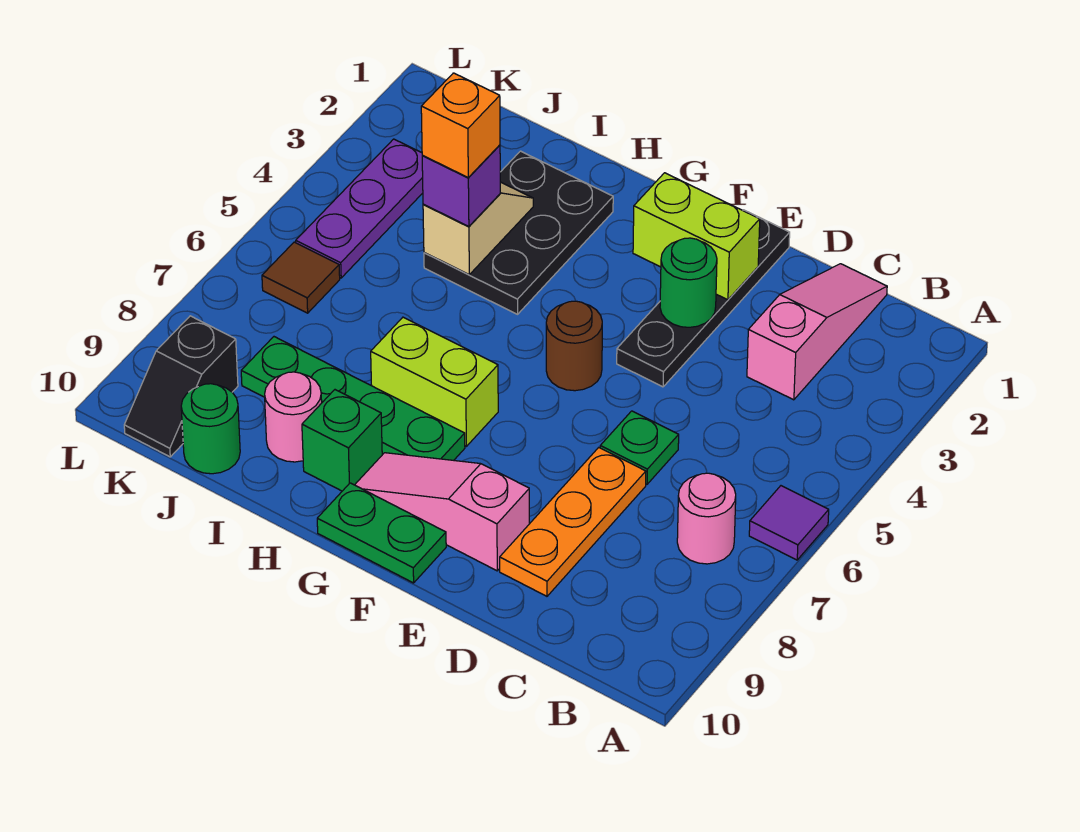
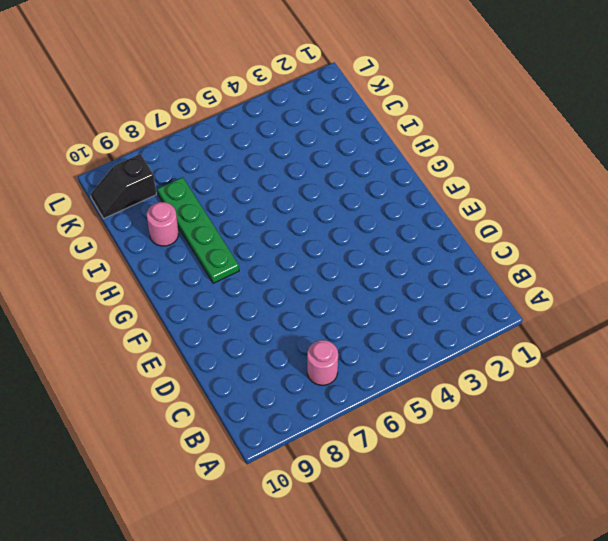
none -> purple tile A6 level 1
none -> pink slope C1:C3 level 1 top 3
none -> green plate D6 level 1

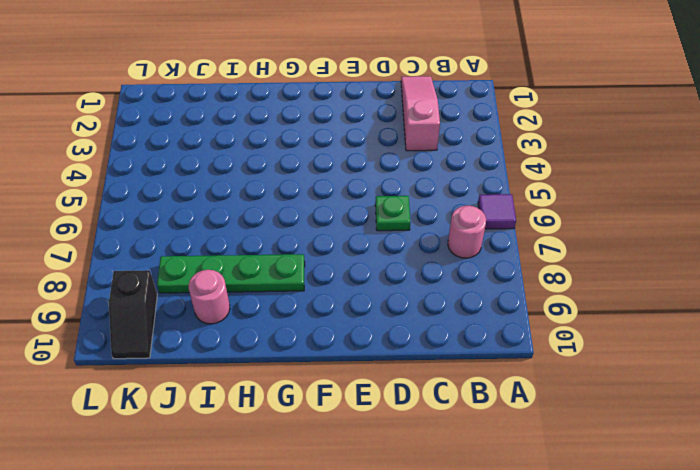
none -> orange plate D7:D9 level 1
none -> black plate E1:E4 level 1
none -> pink slope E9:G9 level 1 top E

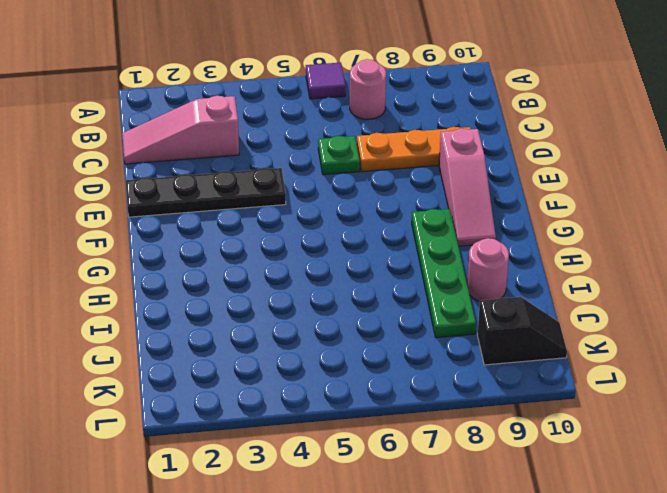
none -> brown round brick F5 level 1
none -> green plate F10:G10 level 1
none -> lime brick G7:H7 level 1

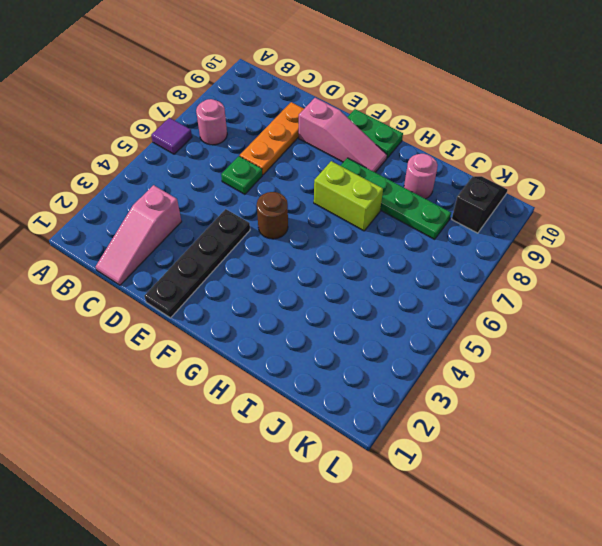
none -> black plate H2:I4 level 1
none -> green brick H9 level 1
none -> green round brick J10 level 1

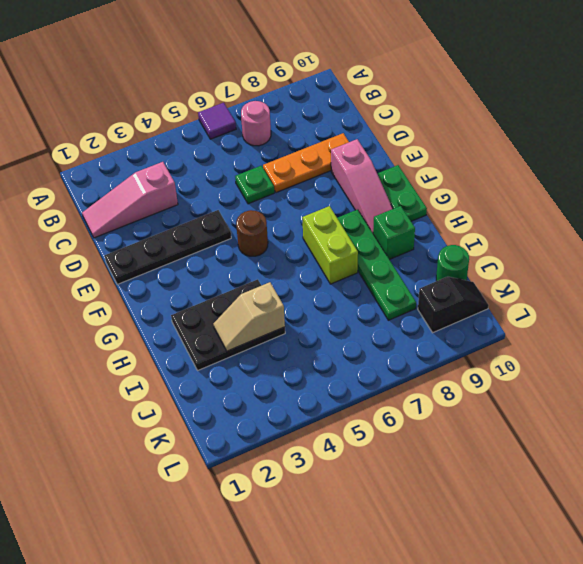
none -> pink round brick I9 level 1
none -> purple plate K3:K5 level 1
none -> brown tile K6 level 1

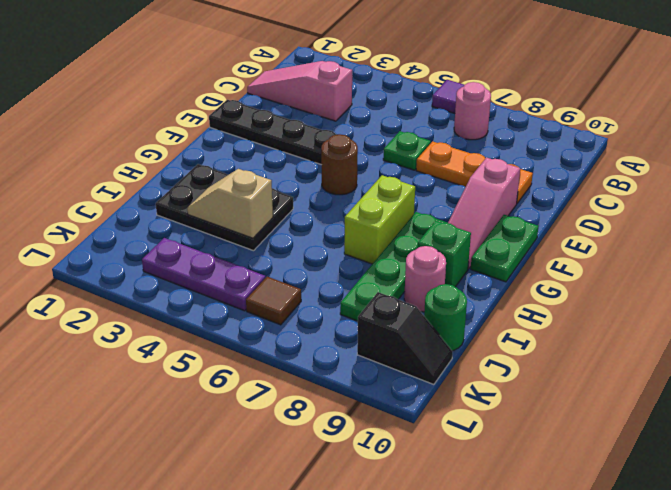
none -> lime brick E2:F2 level 2
none -> green round brick E3 level 2
none -> purple brick I4 level 3

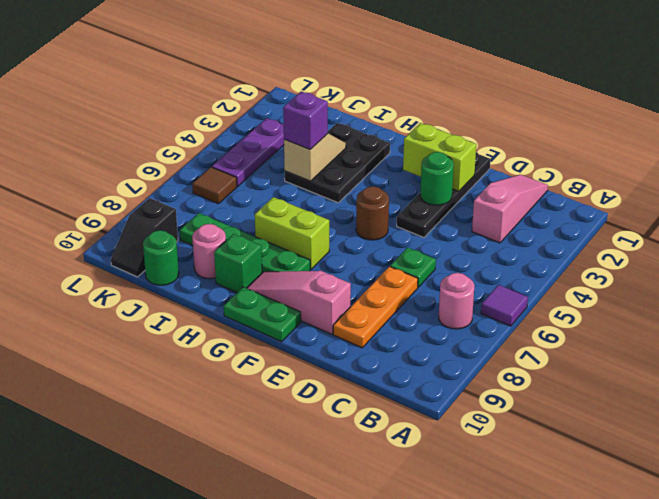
none -> orange brick I4 level 4

